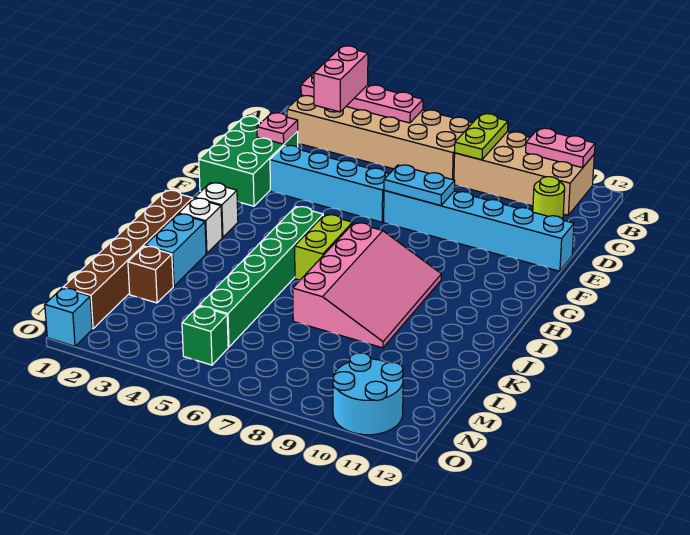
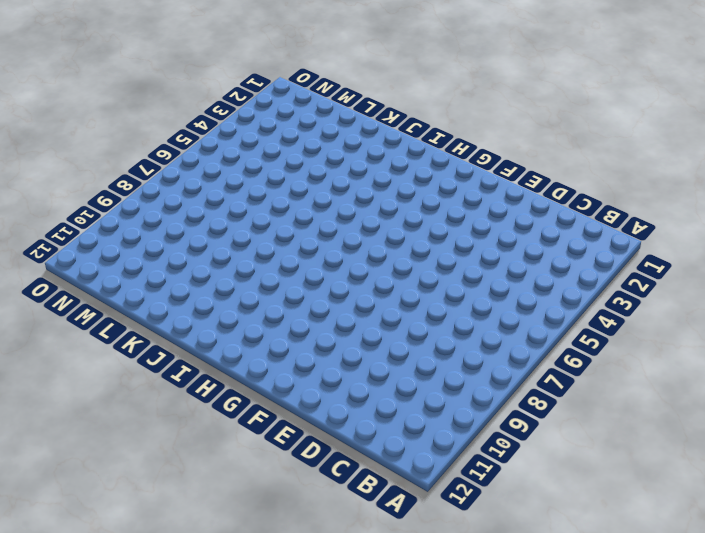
none -> tan brick A2:B7 level 1
none -> tan brick A8:B11 level 1
none -> lime round brick C11 level 1

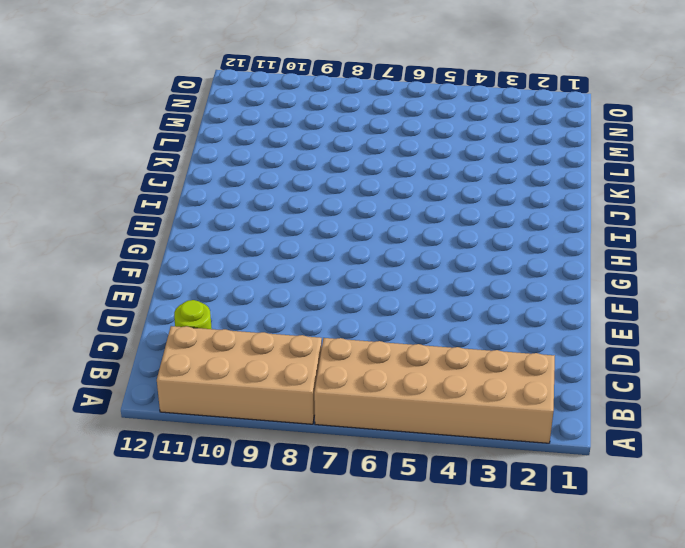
none -> green brick D1:F2 level 1
none -> cyan brick E3:E6 level 1
none -> cyan brick E7:E12 level 1

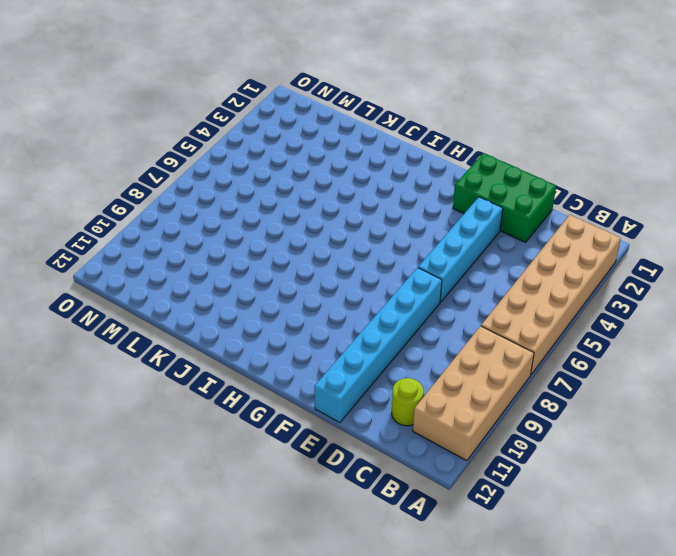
none -> white brick H2 level 1
none -> green brick H5:M5 level 1
none -> lime brick H6:I6 level 1

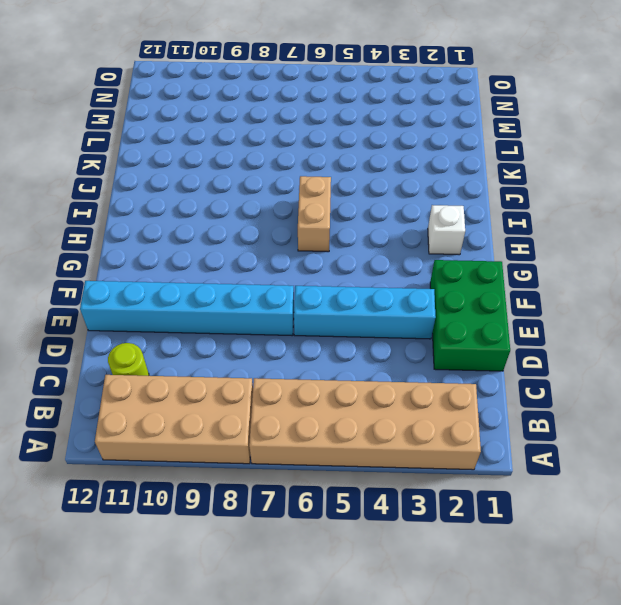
tan brick H6:I6 level 1 -> lime brick H6:I6 level 1
none -> green brick H5:M5 level 1
none -> pink slope H7:K9 level 1 top 7
none -> brown brick I1:N1 level 1

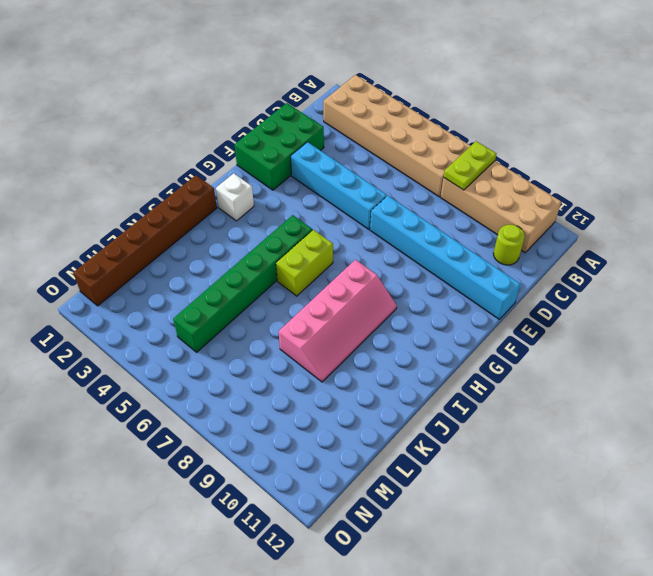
pink slope H8:K9 level 1 top 8 -> pink slope H7:K9 level 1 top 7
none -> white brick I2 level 1
none -> cyan brick J2:K2 level 1
none -> brown brick L2 level 1

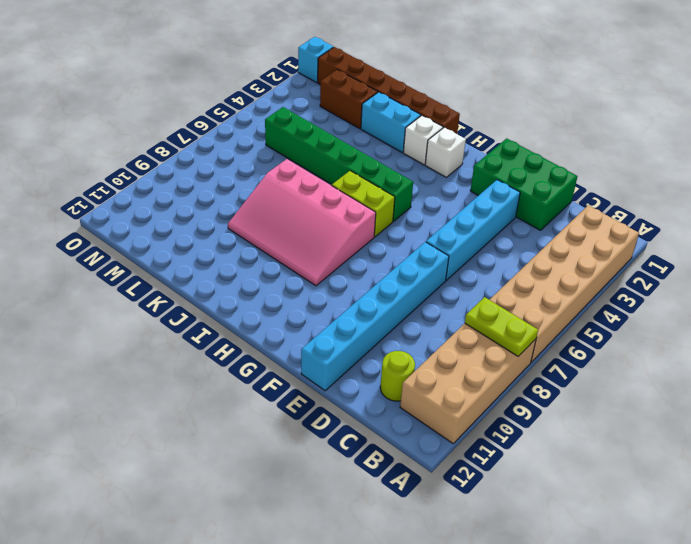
brown brick L2:M2 level 1 -> brown brick L2 level 1
none -> green brick N5 level 1
none -> cyan round brick N10:O11 level 1
none -> pink plate A2:A5 level 2

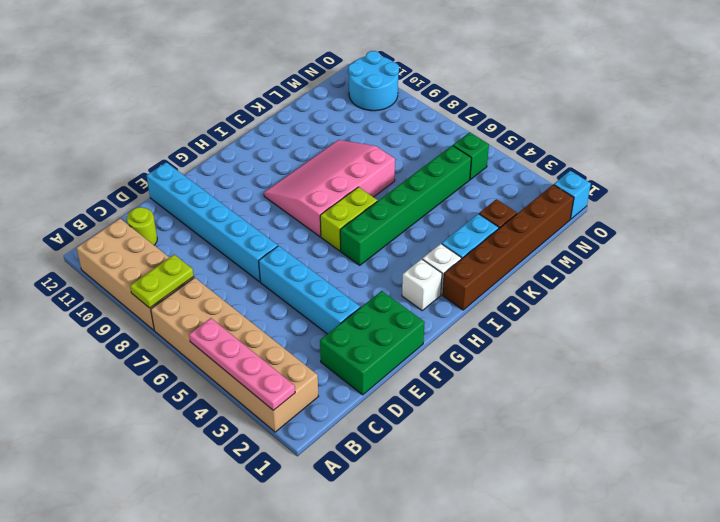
none -> pink plate A10:A11 level 2
none -> pink plate D2 level 2
none -> cyan plate E7:E8 level 2

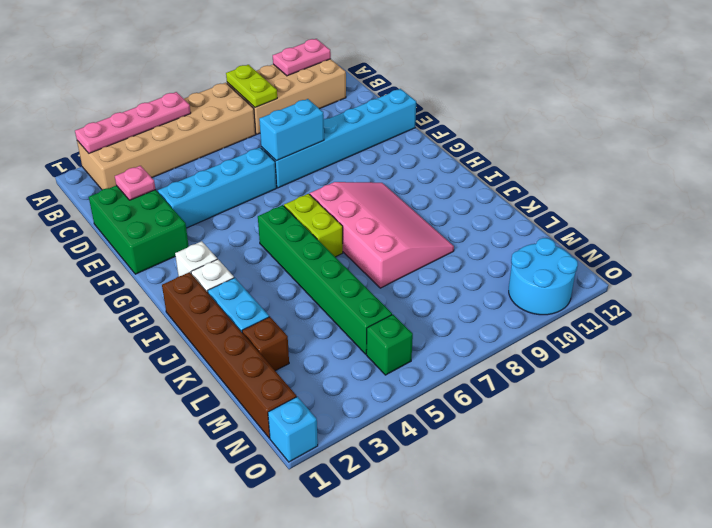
cyan brick E7:E8 level 2 -> cyan plate E7:E8 level 2
none -> lime round brick C11 level 1
none -> pink brick A3:B3 level 3

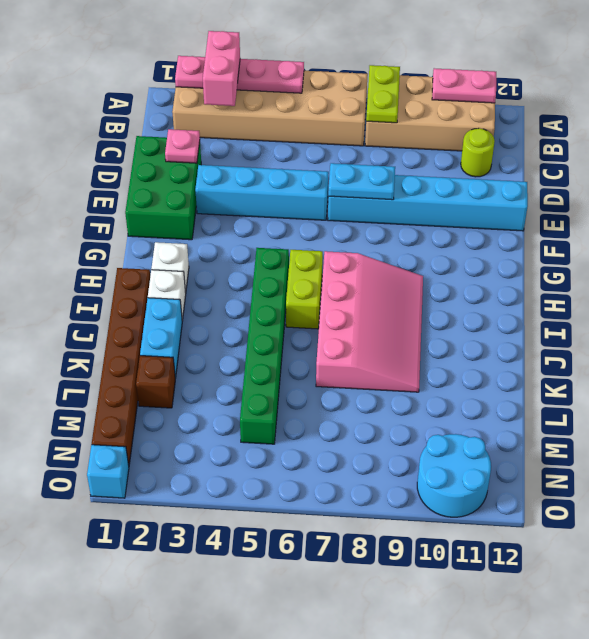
none -> green brick N5 level 1

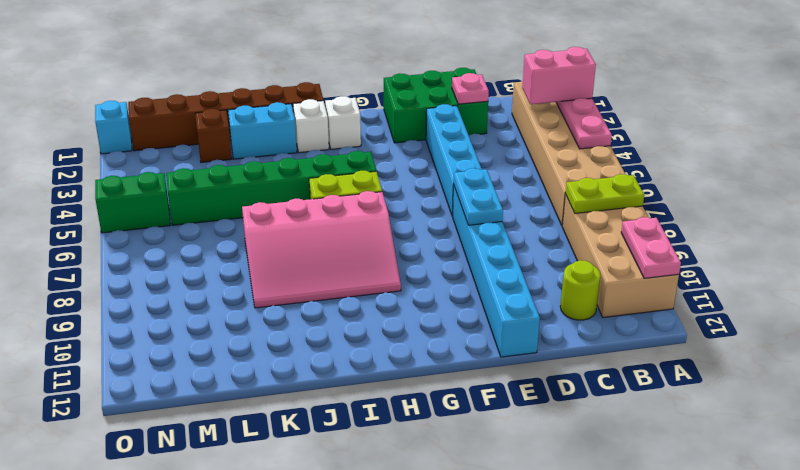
green brick N5:O5 level 1 -> green brick N5 level 1
none -> cyan round brick N10:O11 level 1

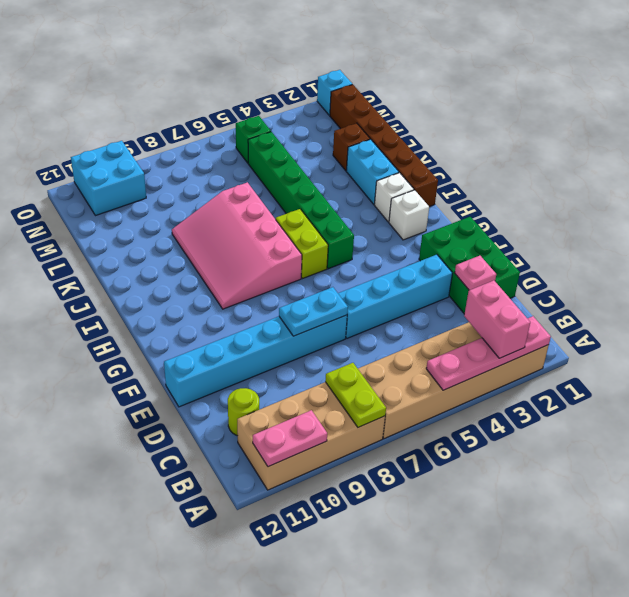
cyan brick N10:O11 level 1 -> cyan round brick N10:O11 level 1

